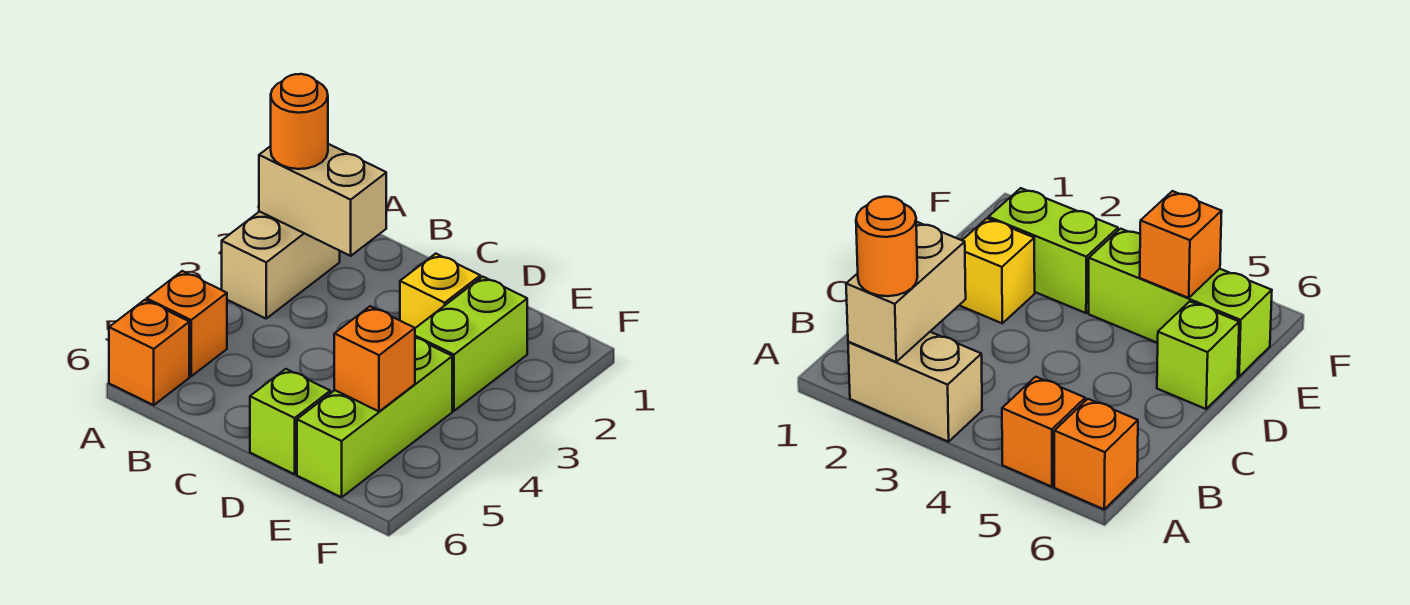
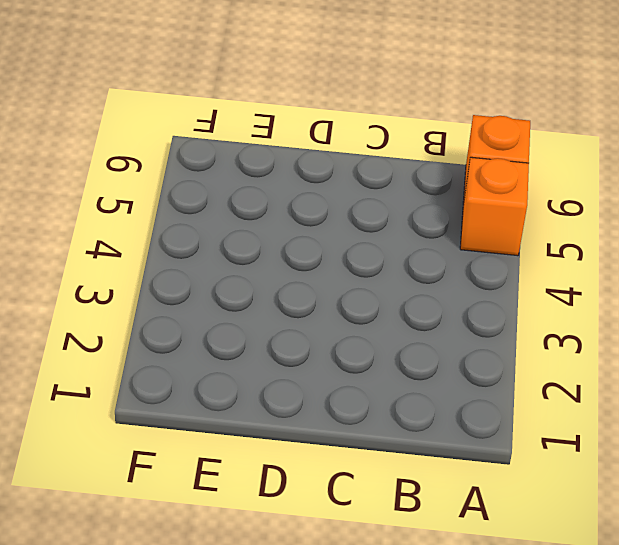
none -> tan brick A2:A3 level 1
none -> yellow brick D2 level 1

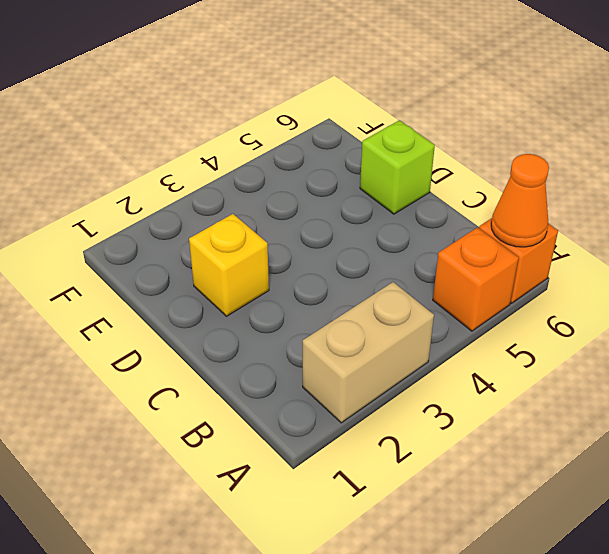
orange cone A6 level 2 -> none
none -> lime brick E2:E3 level 1
none -> lime brick E4:E6 level 1

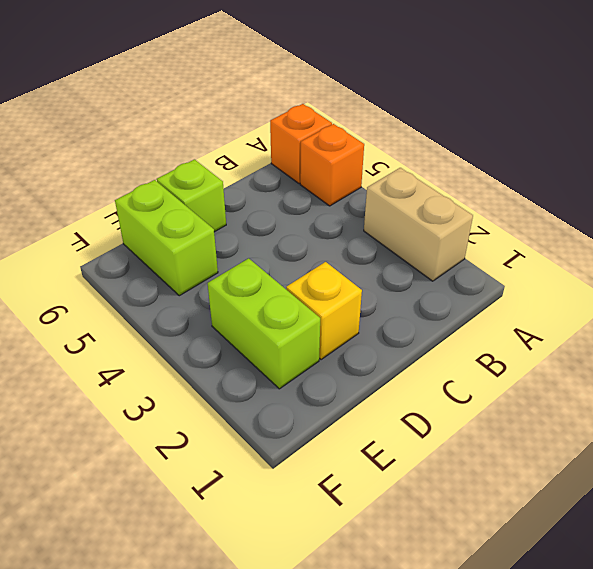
lime brick E5:E6 level 1 -> lime brick E4:E6 level 1
none -> tan brick A2:B2 level 2
none -> orange brick E5 level 2

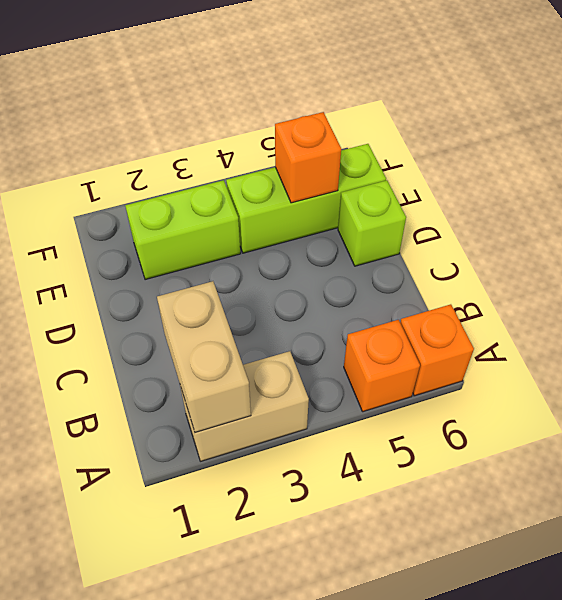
none -> yellow brick D2 level 1
none -> orange round brick A2 level 3

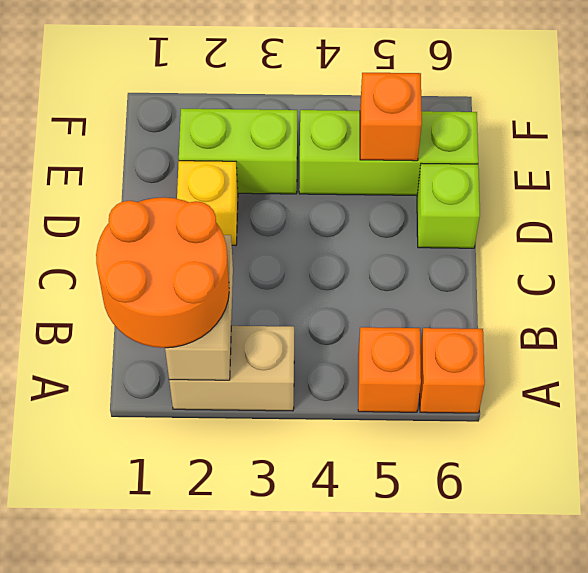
orange round brick A1:B2 level 3 -> orange round brick A2 level 3

